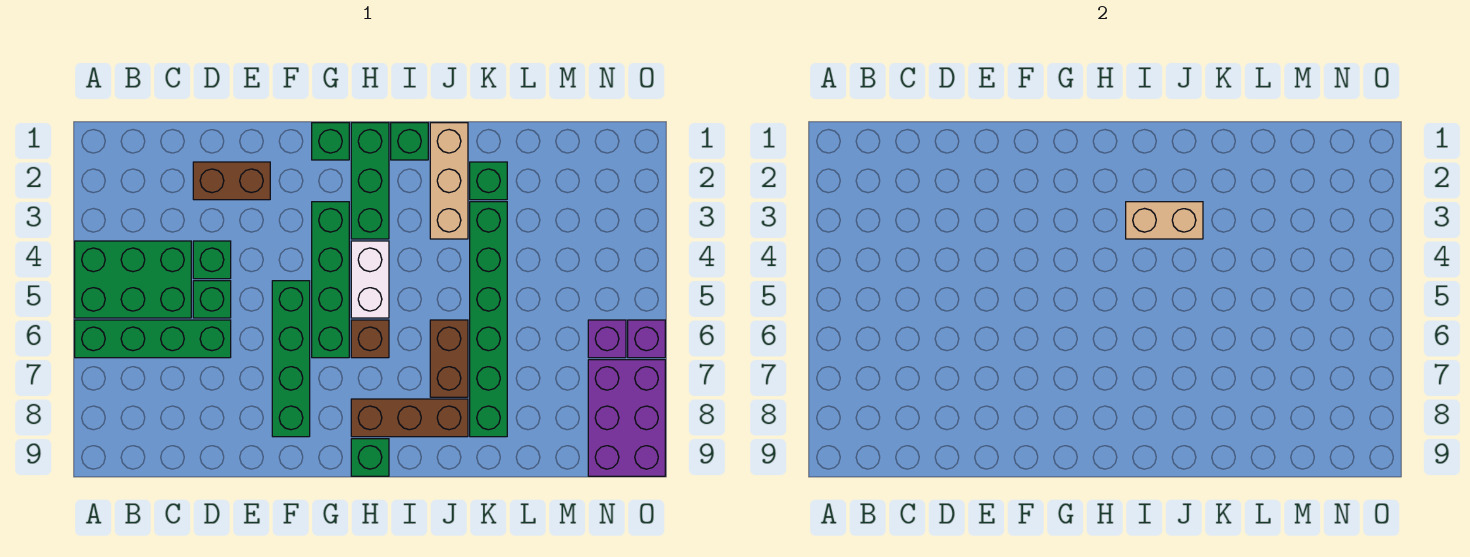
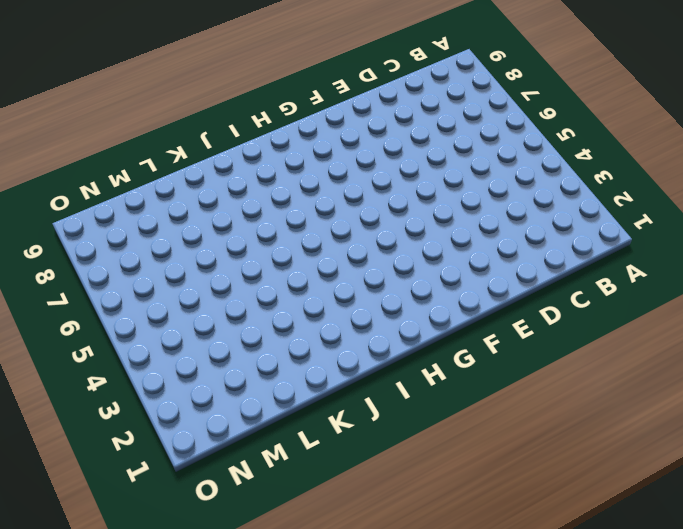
none -> green brick A4:C5 level 1
none -> green brick A6:D6 level 1
none -> brown brick D2:E2 level 1

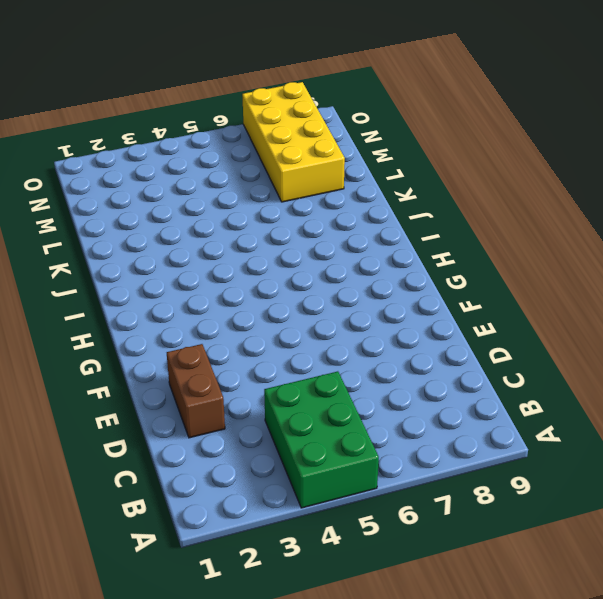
yellow brick L7:O8 level 1 -> purple brick N7:O9 level 1
none -> green brick A6:D6 level 1
none -> green brick D4 level 1
none -> green brick D5 level 1

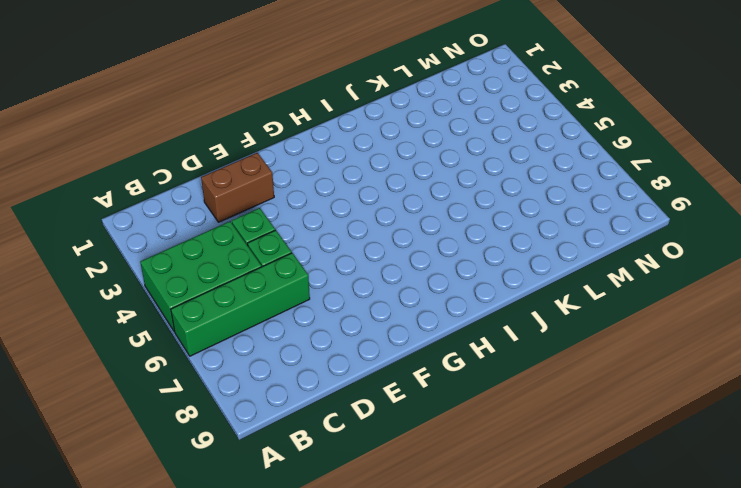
none -> green brick F5:F8 level 1
none -> green brick G1 level 1
none -> green brick G3:G6 level 1

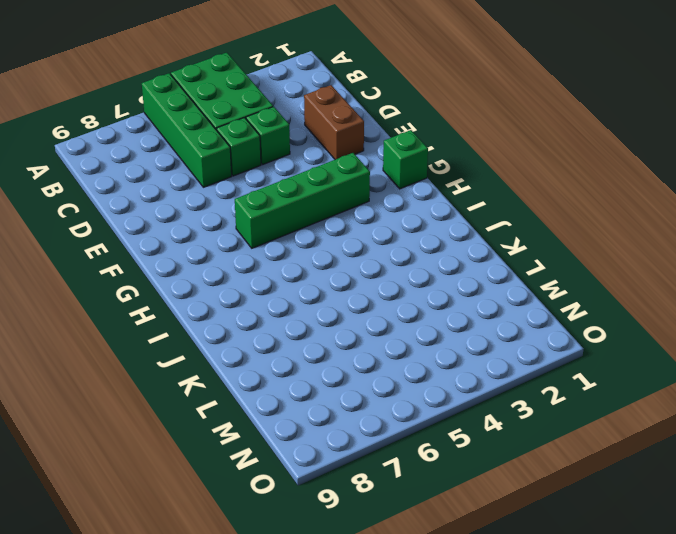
none -> green brick F5:F8 level 1
none -> green brick H1:H3 level 1
none -> white brick H4:H5 level 1

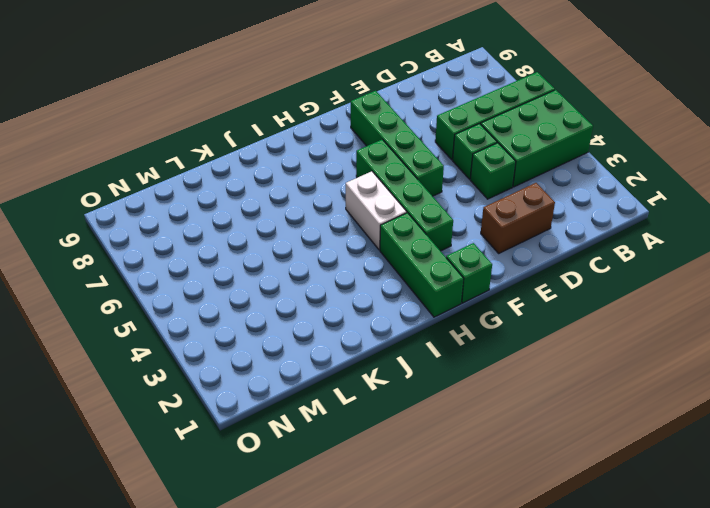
none -> brown brick H6 level 1
none -> brown brick H8:J8 level 1
none -> green brick H9 level 1

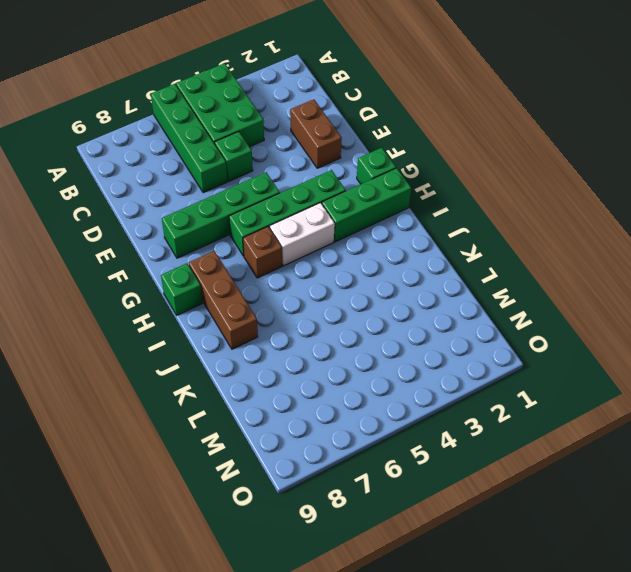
none -> green brick D4 level 1
none -> green brick I1 level 1
none -> tan brick J1:J3 level 1

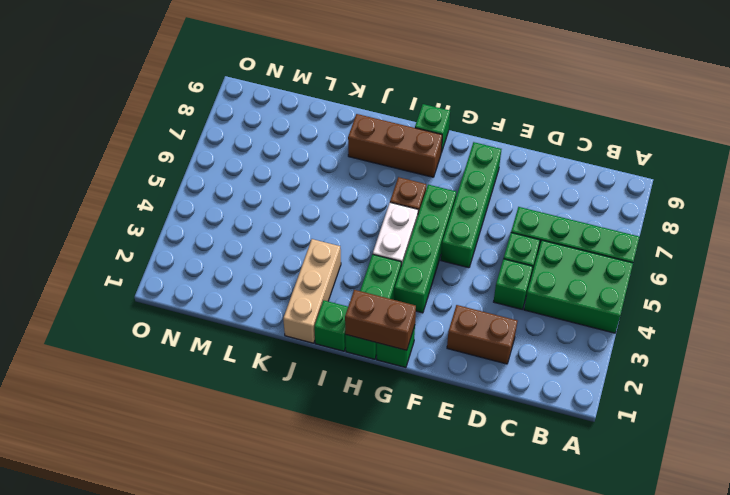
brown brick G1:H1 level 2 -> brown brick J6:J7 level 1
none -> green brick K2 level 1
none -> green brick K3:K8 level 1
none -> purple brick N6 level 1

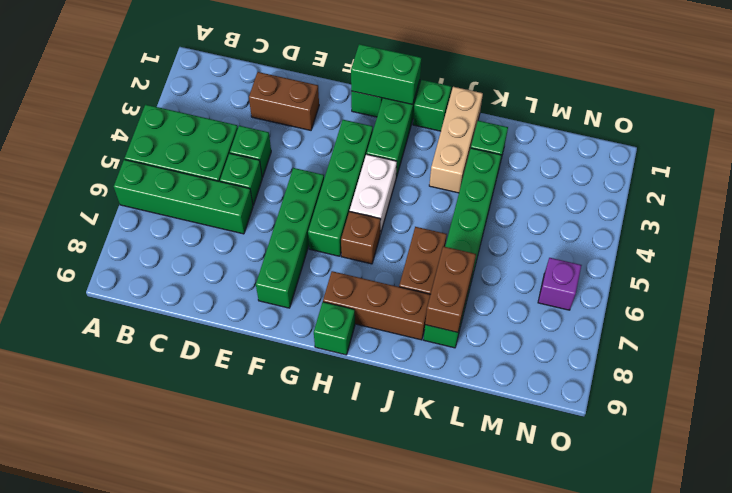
green brick G1:H1 level 2 -> none
brown brick K7:K8 level 2 -> none
none -> purple brick N7:O9 level 1
none -> purple brick O6 level 1
none -> tan brick I3:J3 level 2

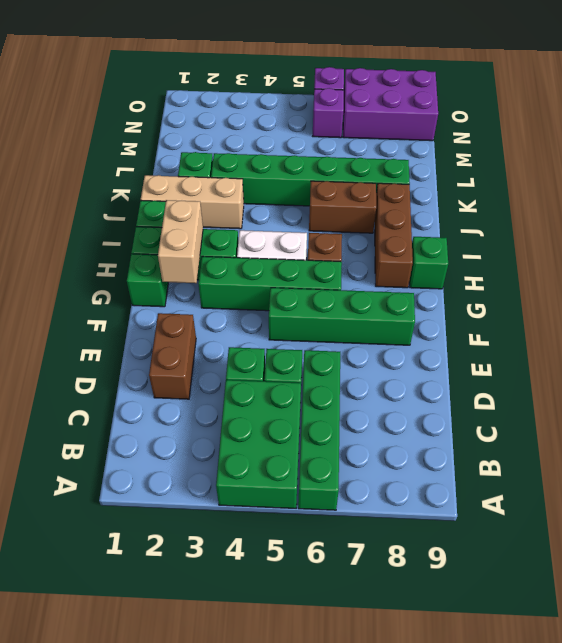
tan brick G2:H2 level 2 -> tan brick I3:J3 level 2

